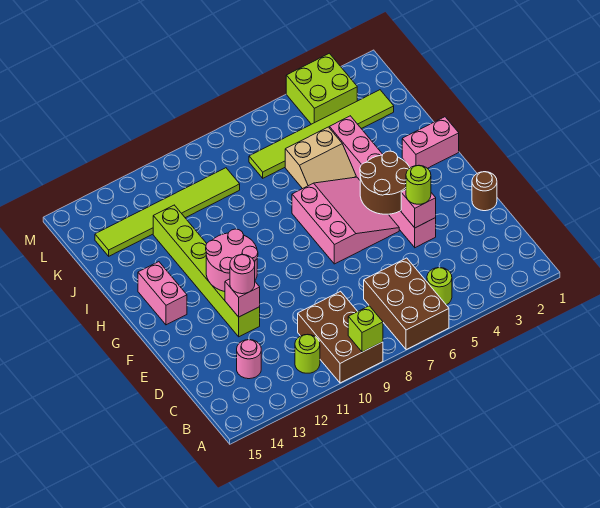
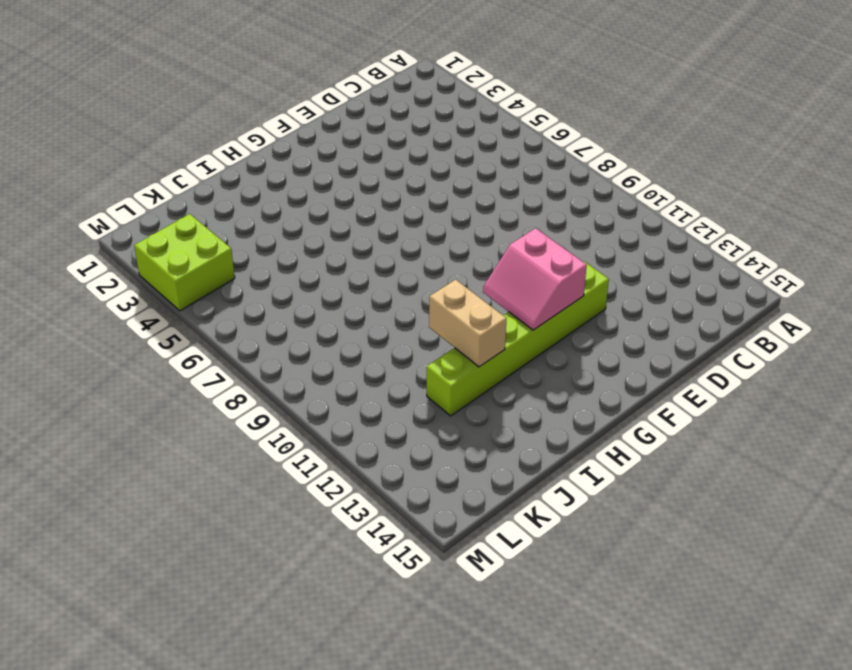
pink slope F11:G12 level 2 top F -> pink round brick F11:G12 level 2
tan brick I11:I12 level 2 -> none
none -> brown brick A6:C7 level 1
none -> brown brick A9:C10 level 1
none -> lime round brick B5 level 1

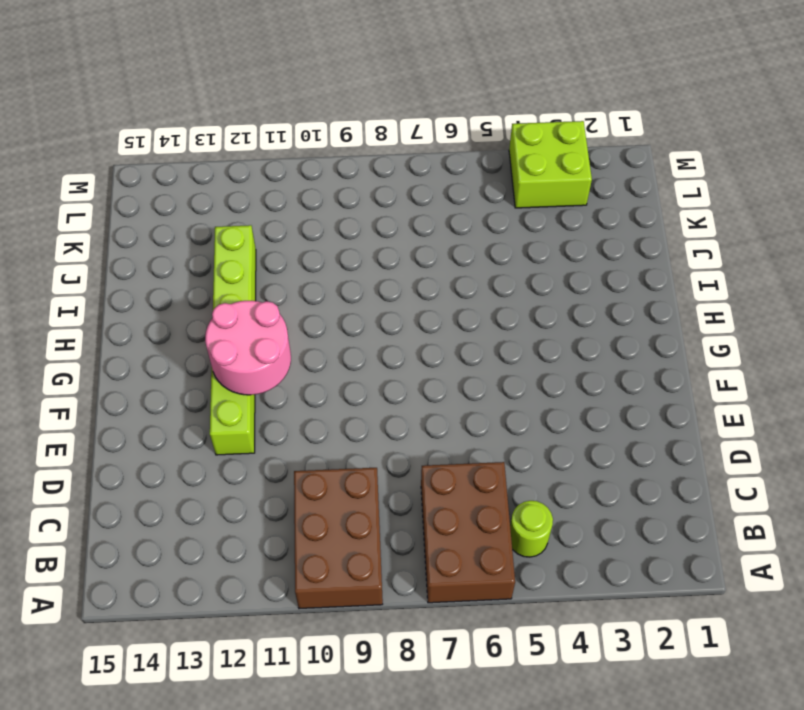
none -> lime round brick B11 level 1
none -> pink round brick C13 level 1
none -> brown round brick E1 level 1

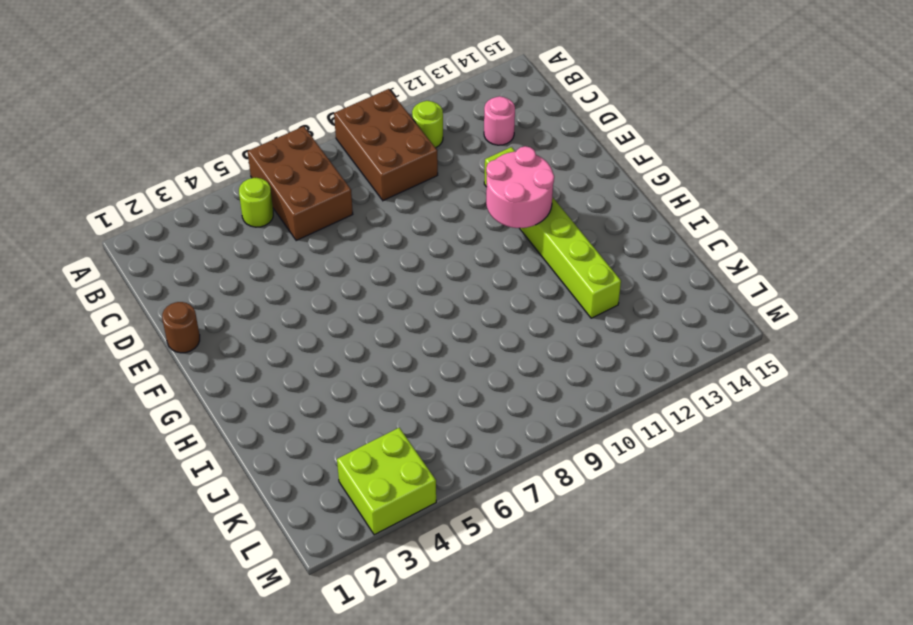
none -> pink brick E4:J4 level 1
none -> pink slope F5:H7 level 1 top 7
none -> pink brick G14:H14 level 1

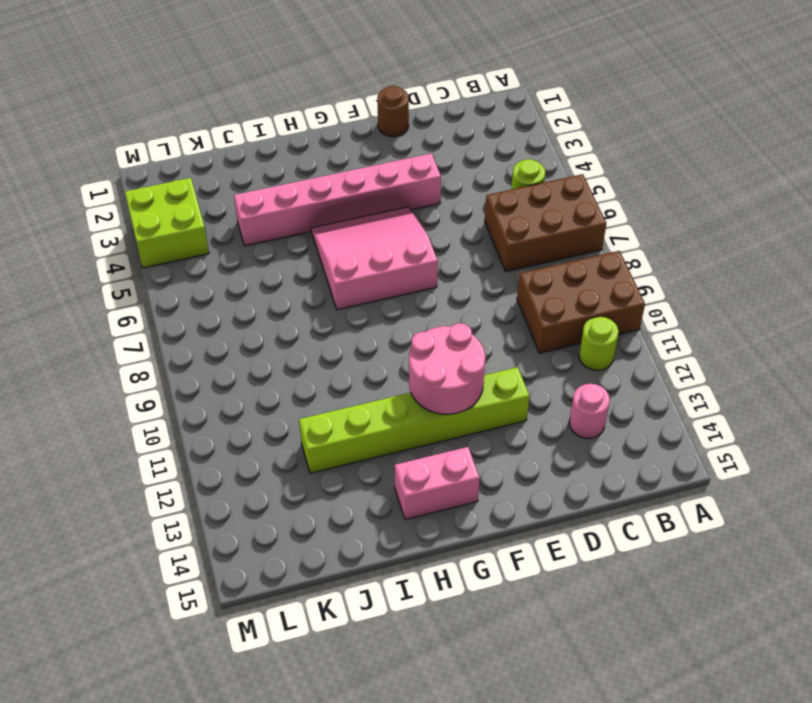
none -> pink brick H1:H2 level 1
none -> tan slope I5:J6 level 1 top J
none -> lime tile K2:K7 level 1

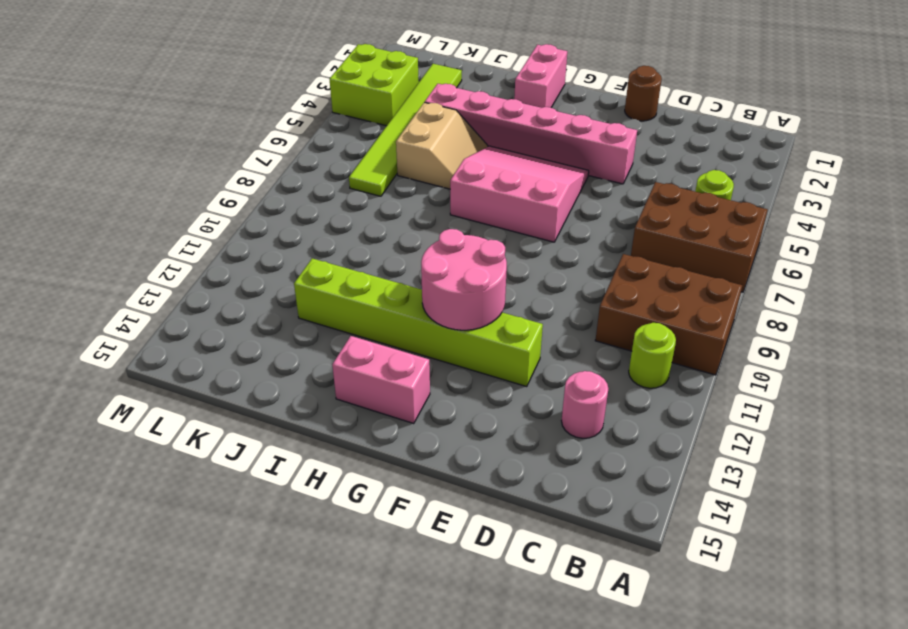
none -> lime tile K9:K14 level 1
none -> lime brick A9 level 2
none -> pink brick E4 level 2

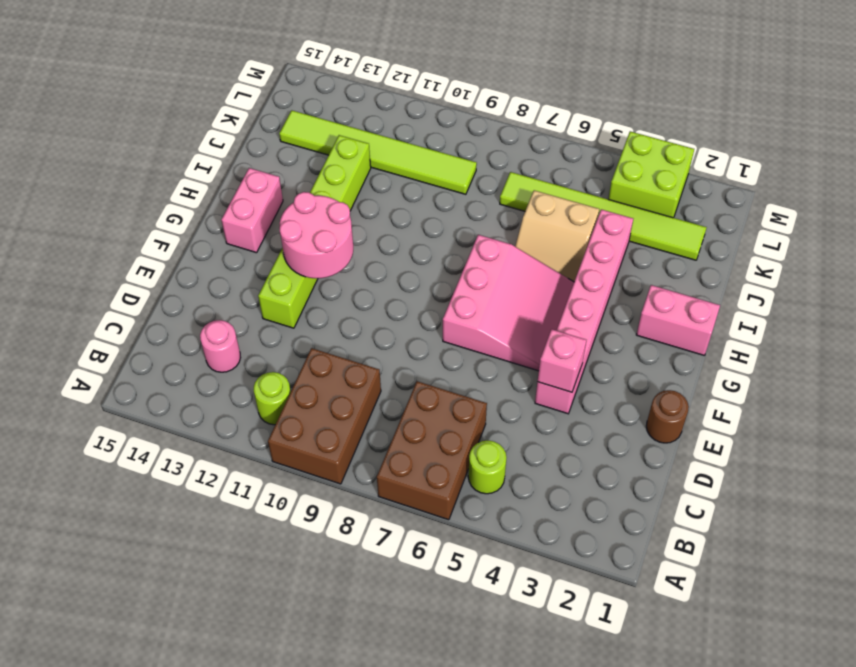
none -> lime brick A9 level 2
none -> pink brick E12 level 2
none -> brown round brick F4:G5 level 2

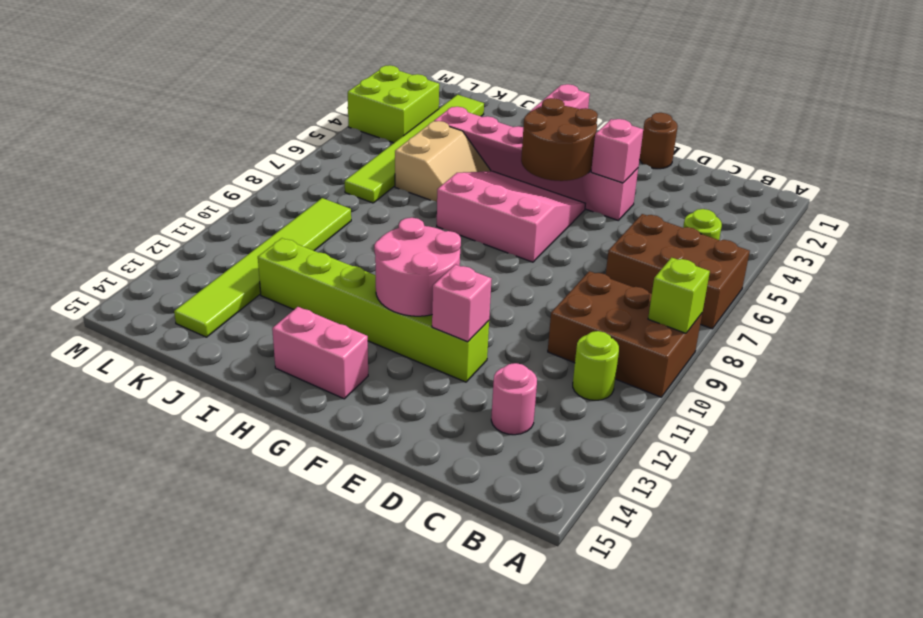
none -> lime round brick E4 level 3
none -> pink round brick E12 level 3

